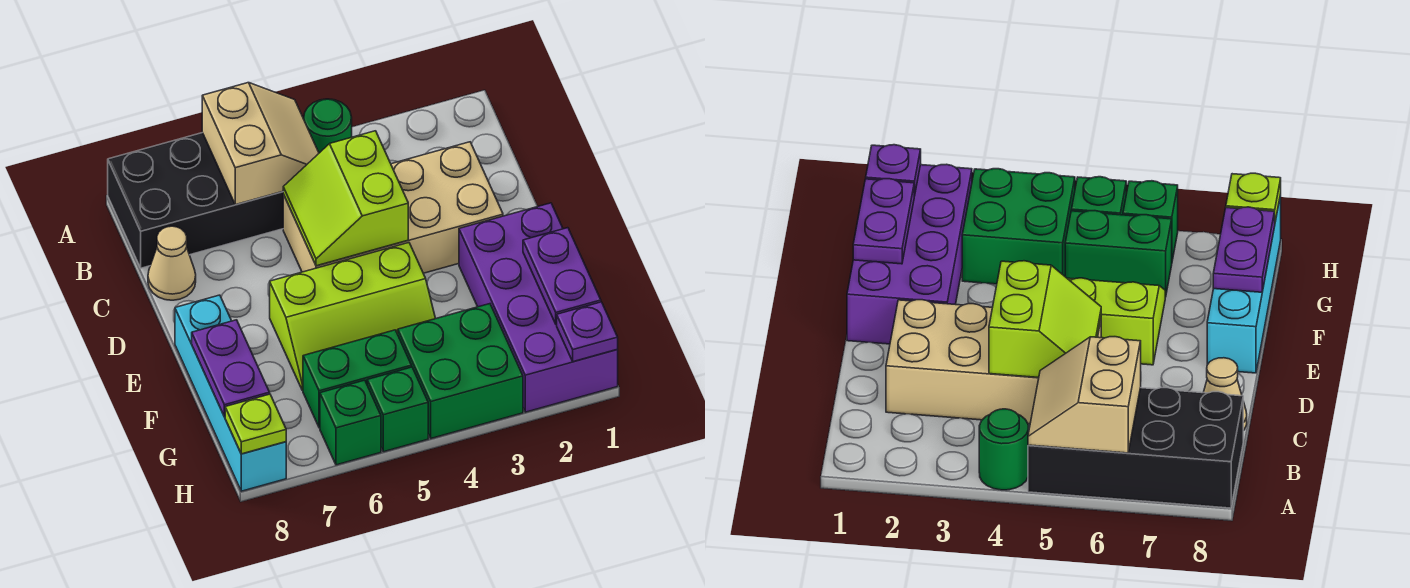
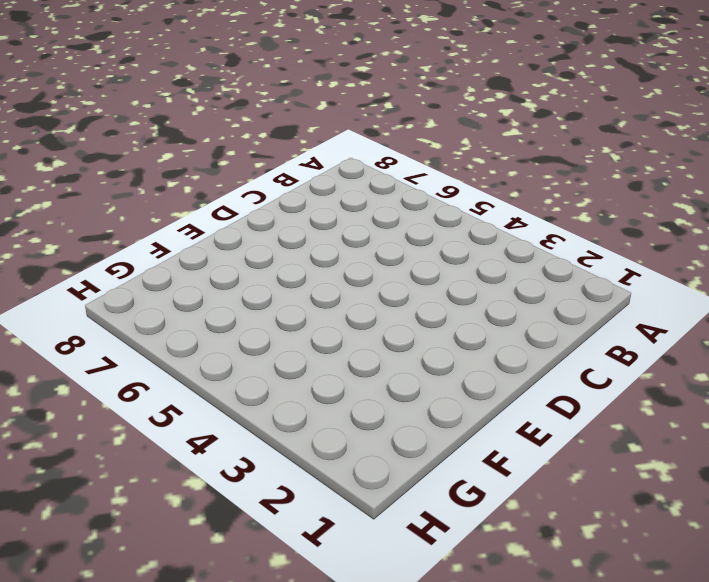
none -> green round brick A4 level 1
none -> black brick A5:B8 level 1
none -> tan brick C2:D5 level 1

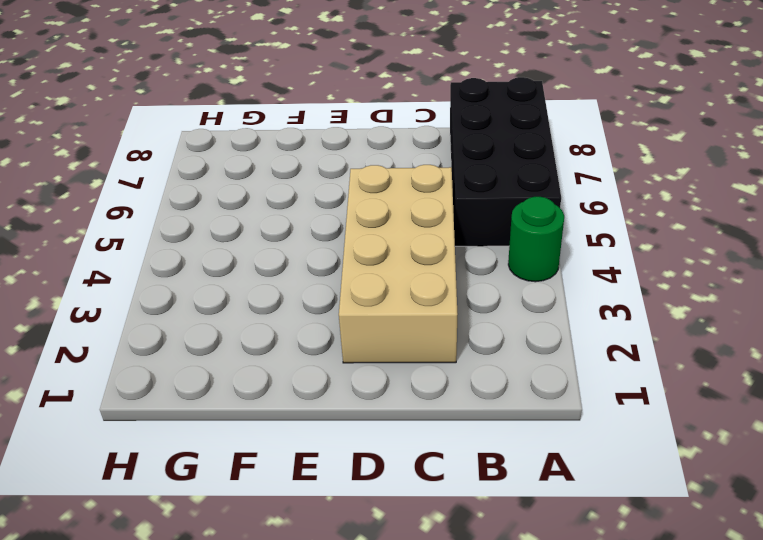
none -> tan cone C8 level 1
none -> purple brick E1:H2 level 1
none -> lime slope E4:F6 level 1 top E

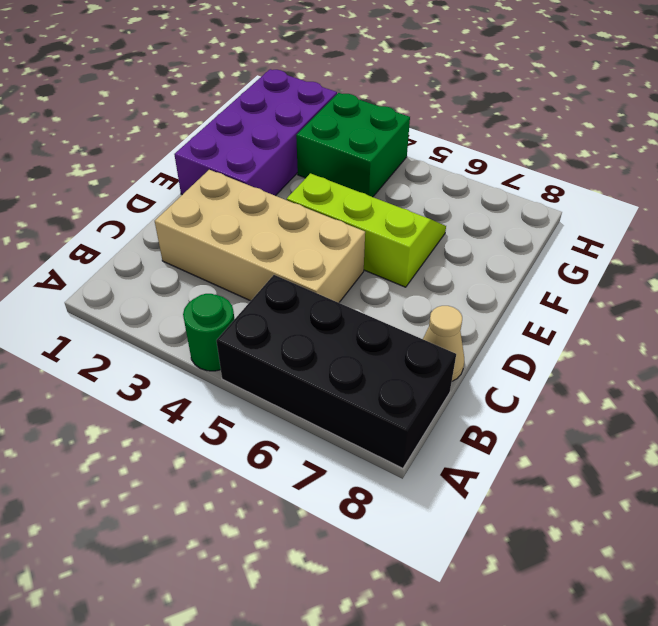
none -> cyan brick E8:H8 level 1
none -> green brick G5:G6 level 1
none -> green brick H5 level 1

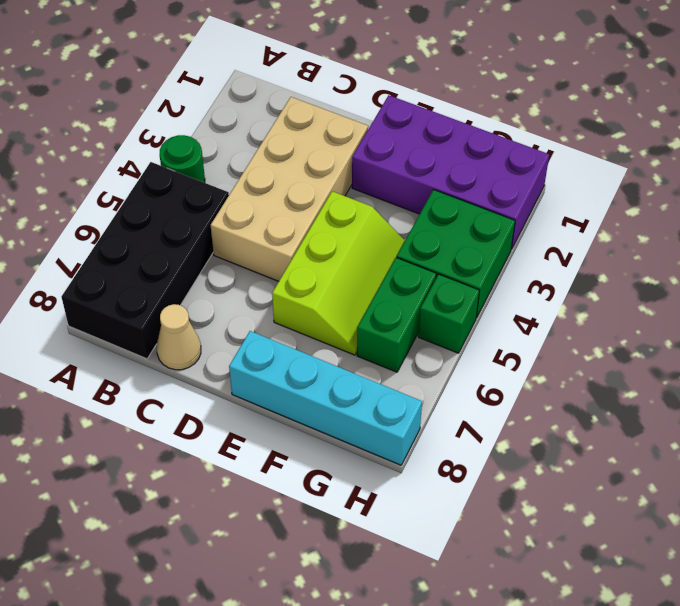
none -> green brick H6 level 1
none -> tan slope A5:B6 level 2 top 6
none -> lime slope C4:D5 level 2 top 4

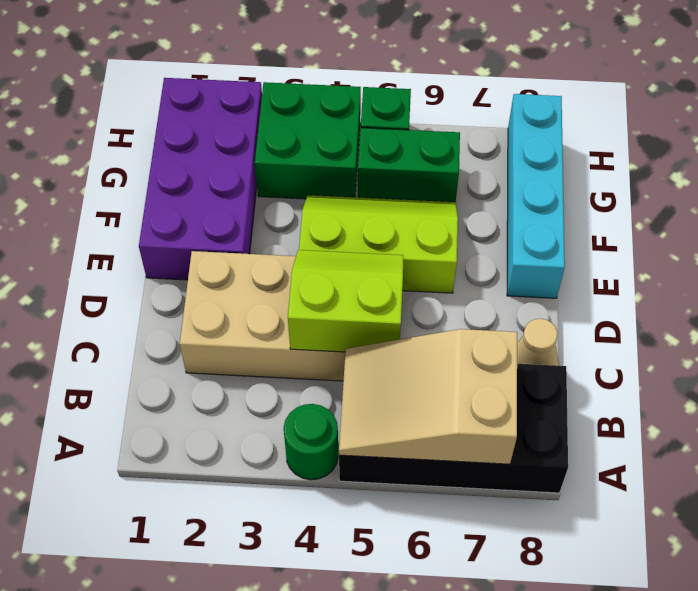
tan slope A5:B7 level 2 top 7 -> tan slope A5:B6 level 2 top 6
lime slope C4:D5 level 2 top C -> lime slope C4:D5 level 2 top 4
none -> green brick H6 level 1
none -> purple plate F1:G1 level 2
none -> purple plate F8:G8 level 2

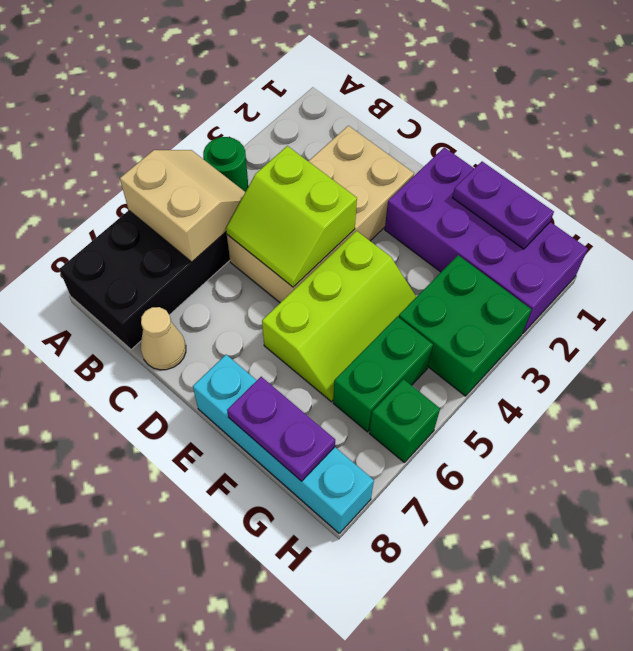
none -> green brick H5 level 1
none -> purple plate H1 level 2
none -> lime plate H8 level 2

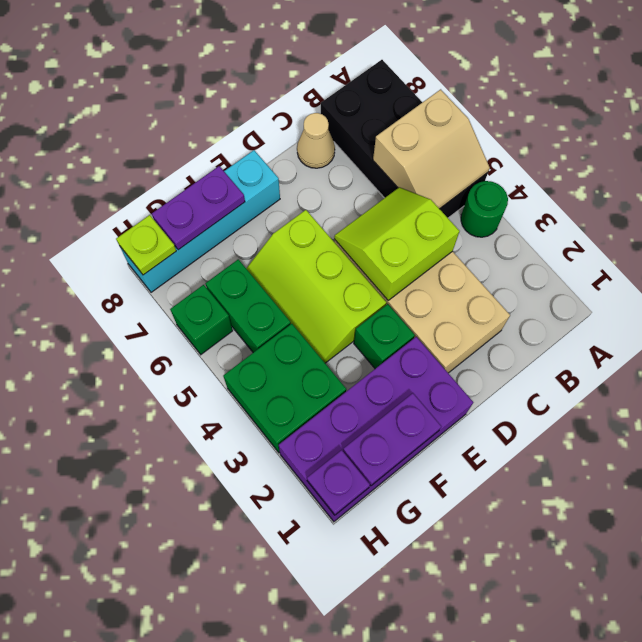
green brick E3 level 1 -> green brick H5 level 1

